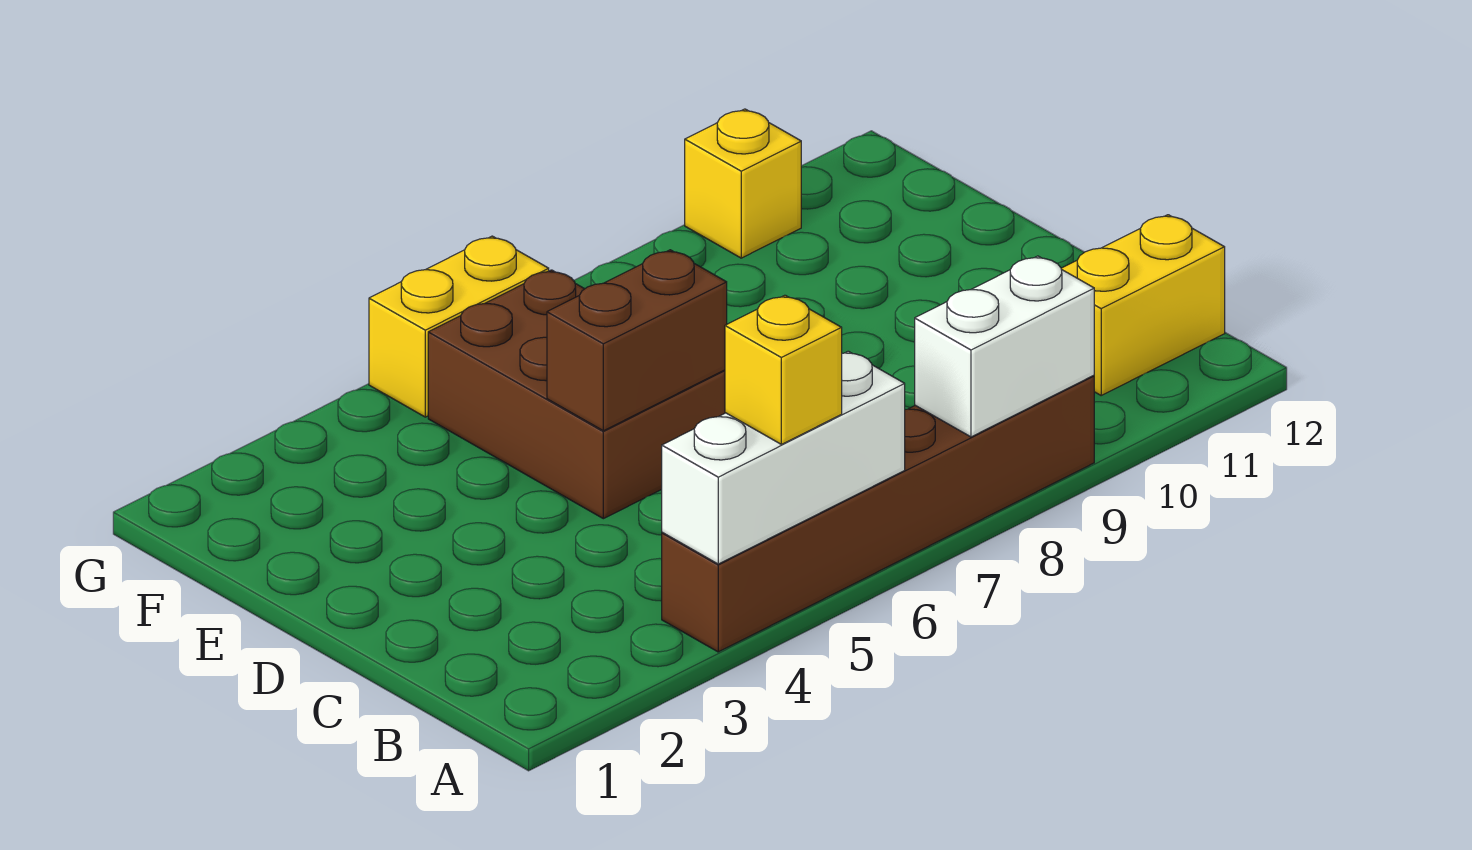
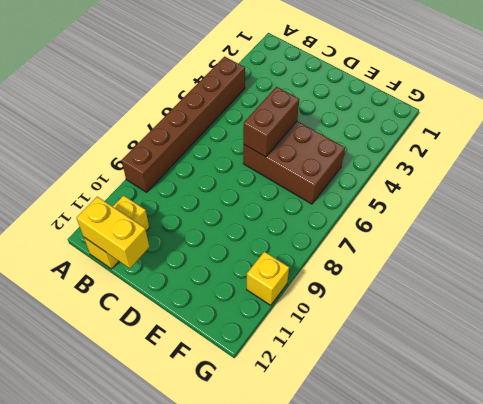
yellow brick B12:C12 level 2 -> yellow brick G5:G6 level 1
none -> white brick A4:A6 level 2
none -> white brick A8:A9 level 2

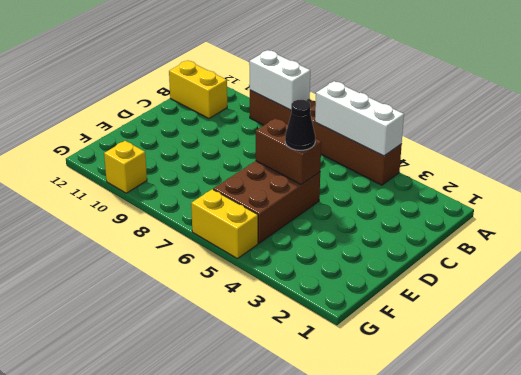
black cone D5 level 3 -> none
none -> yellow brick A5 level 3

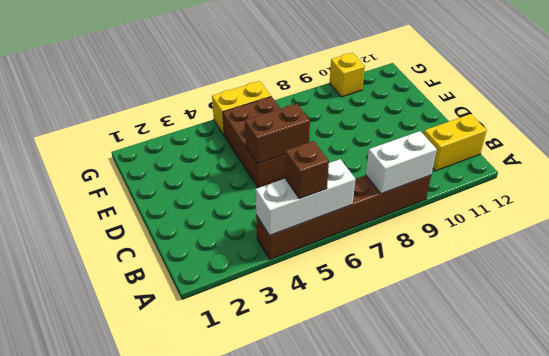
brown brick A5 level 3 -> yellow brick A5 level 3

